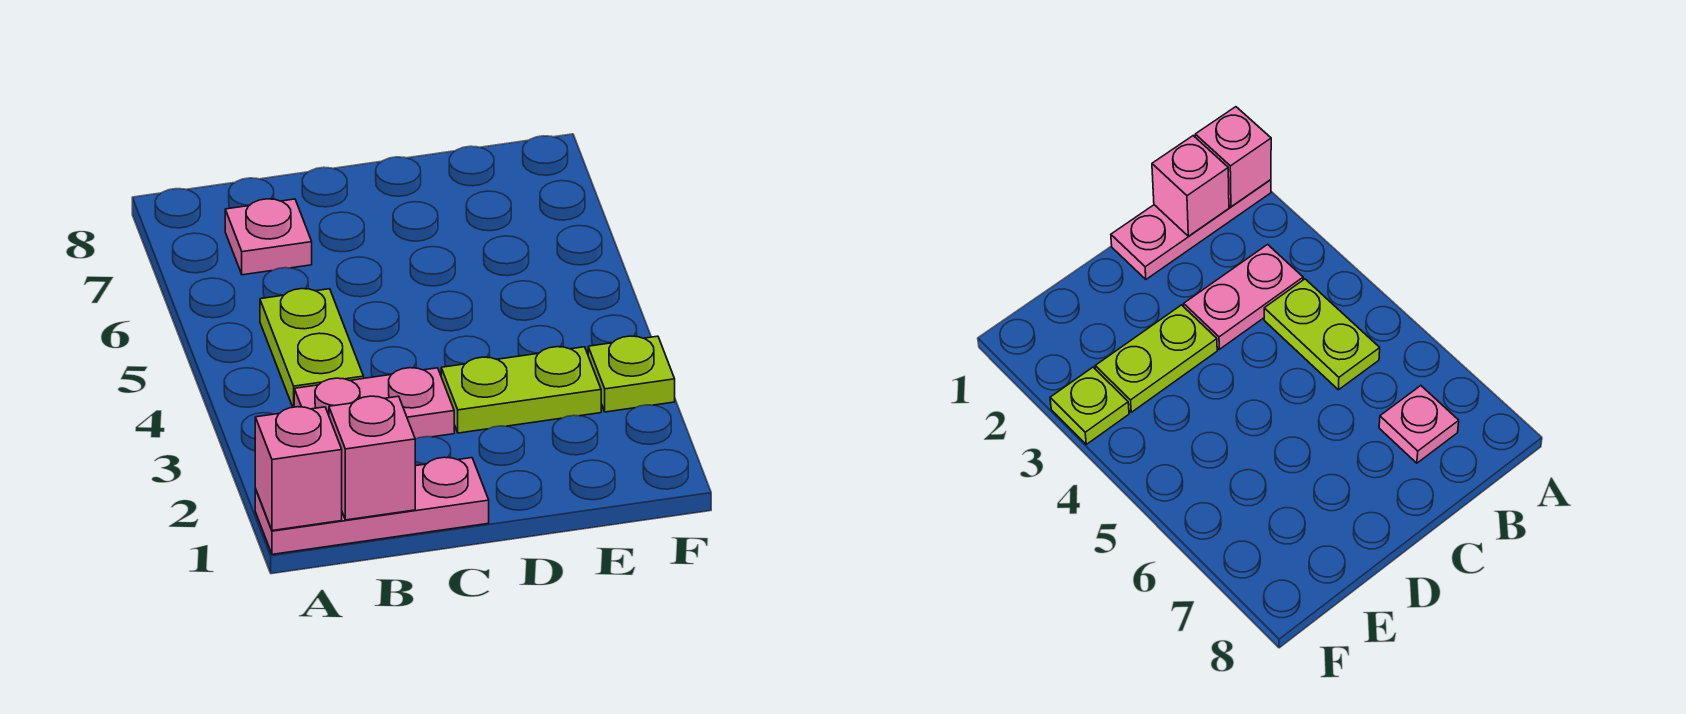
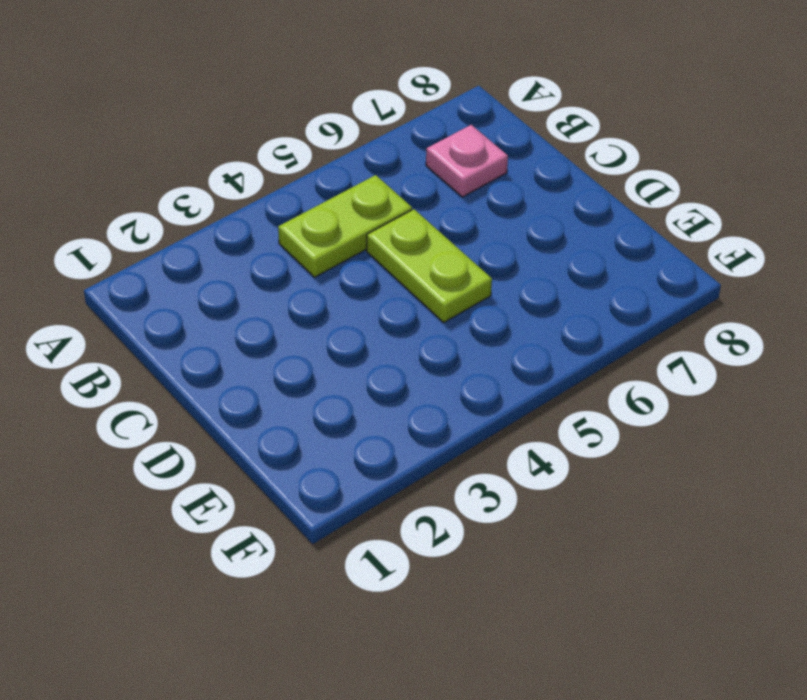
lime plate C5:D5 level 1 -> lime plate D3:E3 level 1
none -> pink plate A1:C1 level 1
none -> pink plate B3:C3 level 1

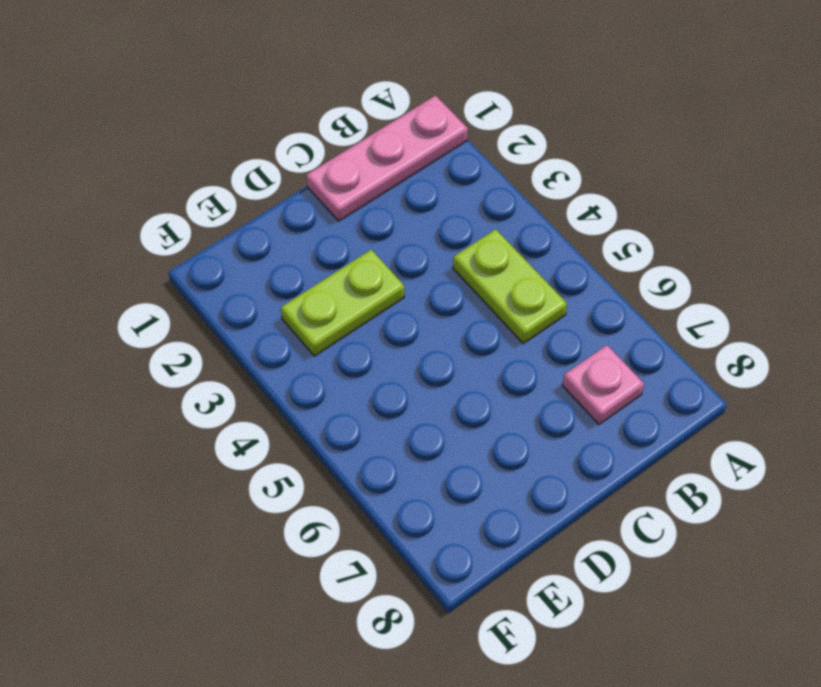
none -> pink plate B3:C3 level 1
none -> lime plate F3 level 1

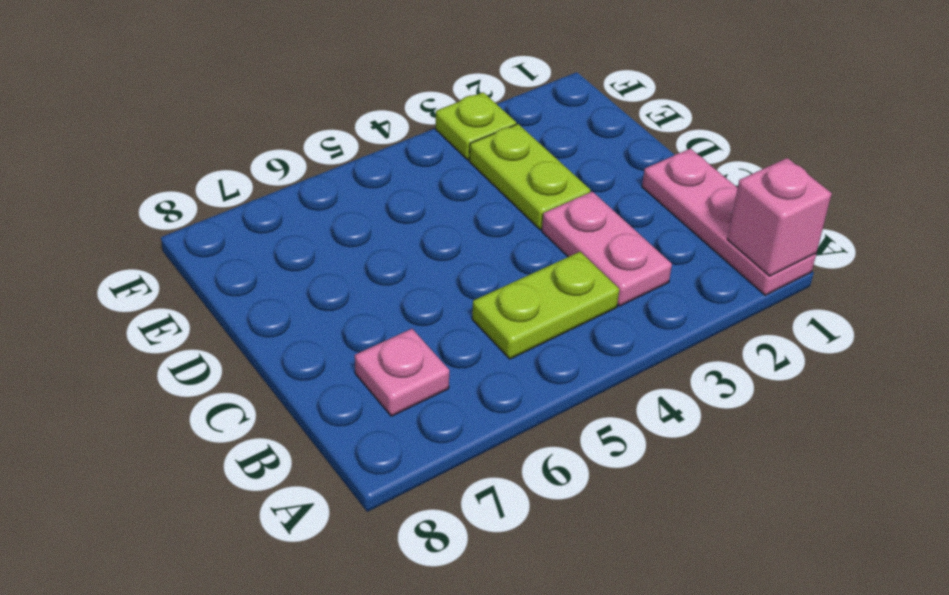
none -> pink brick B1 level 2

